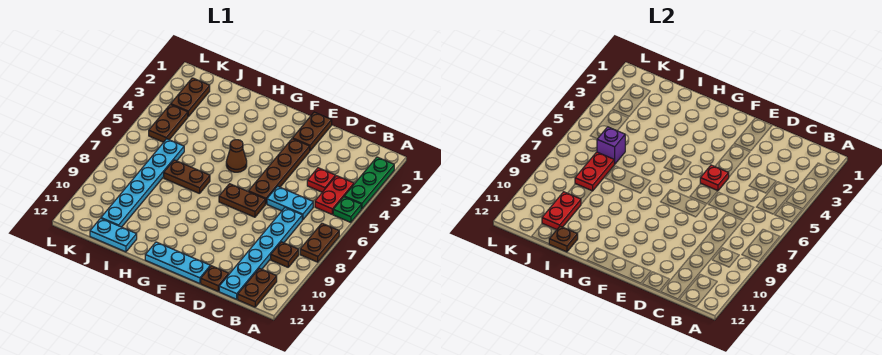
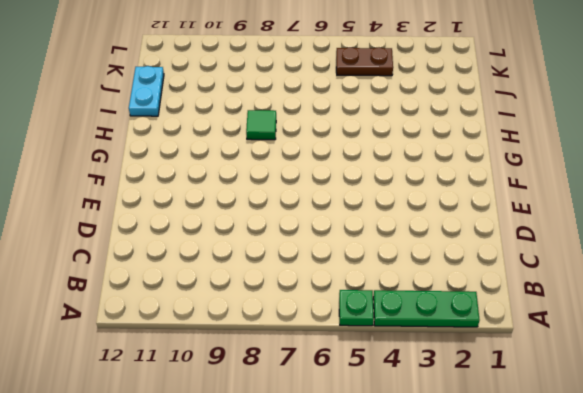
green tile H8 level 1 -> none
none -> brown plate A7:A8 level 1
none -> red plate B4:B5 level 1
none -> brown plate B9 level 1

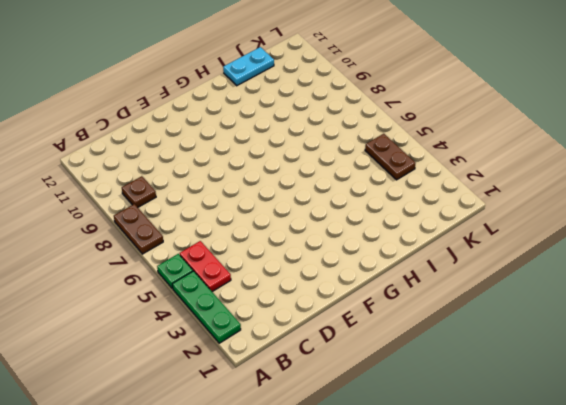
none -> brown plate B11:B12 level 1
none -> red plate C4 level 1
none -> cyan plate C6:D6 level 1

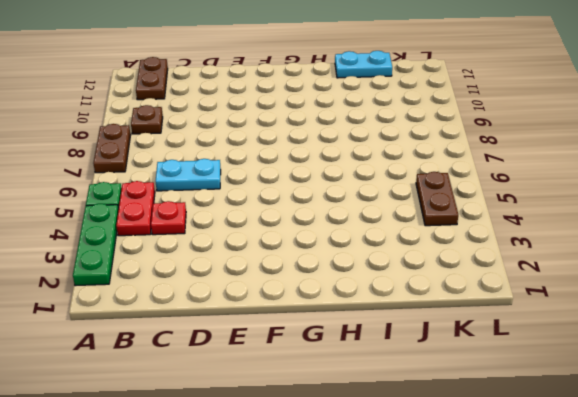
none -> cyan plate C7:C12 level 1
none -> brown plate D12 level 1
none -> brown plate E1:E2 level 1

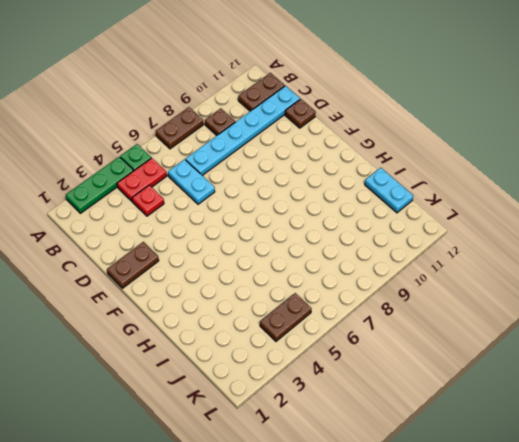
none -> brown plate E3:E6 level 1
none -> brown plate E7:F7 level 1
none -> cyan plate E12:G12 level 1

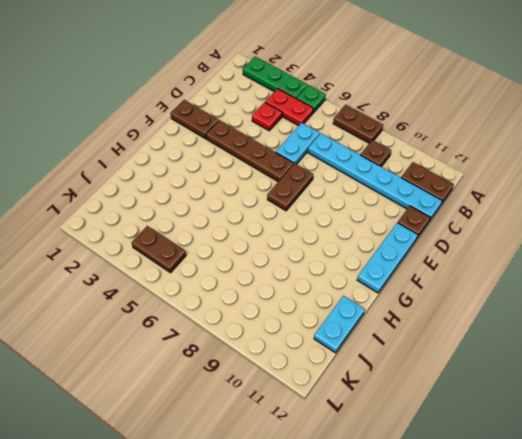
none -> brown cone G5 level 1
none -> brown plate H7:I7 level 1
none -> cyan plate J6:J11 level 1

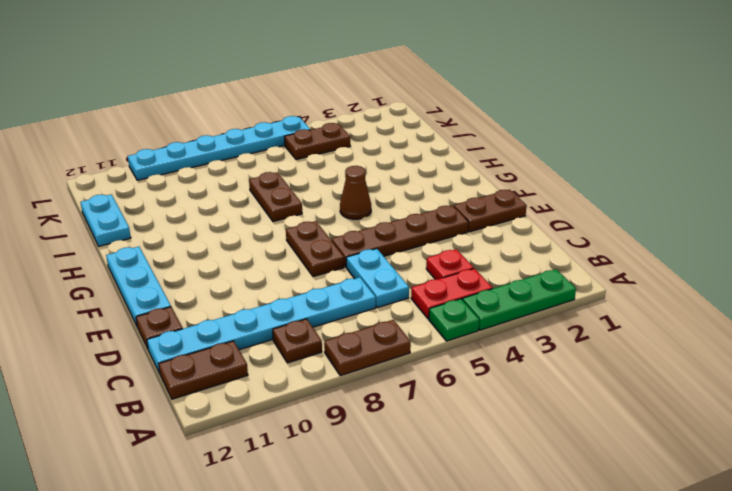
cyan plate L5:L10 level 1 -> cyan plate J6:J11 level 1
none -> brown plate K2:K3 level 1
none -> red plate E5 level 2
none -> brown plate I12 level 2

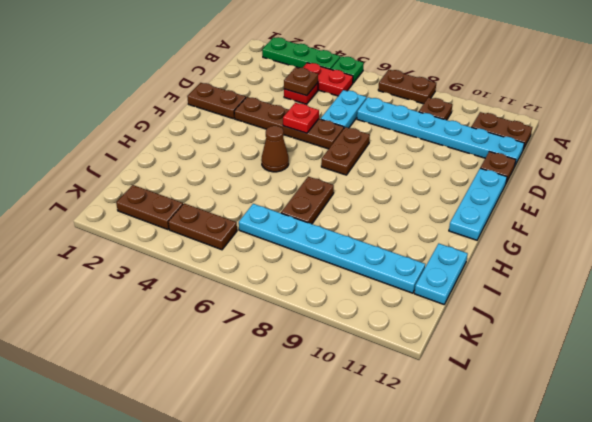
brown plate C4 level 2 -> brown plate I12 level 2
none -> purple brick J6 level 2
none -> red plate J7:J8 level 2
none -> red plate J10:J11 level 2

